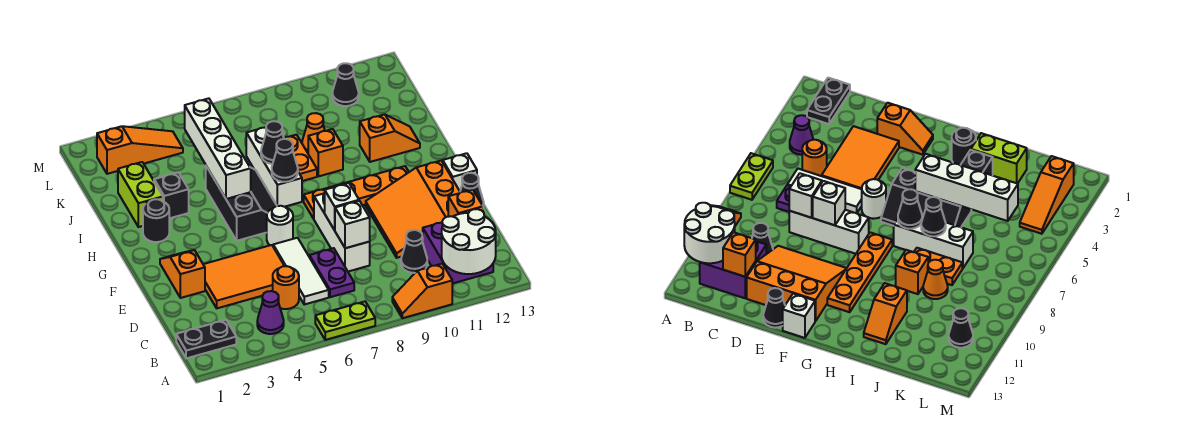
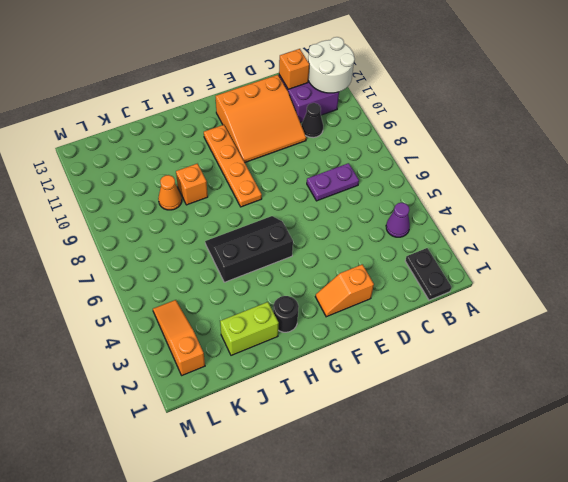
none -> lime plate A6:A7 level 1
none -> orange slope A9:A10 level 1 top 10
none -> orange round brick C5 level 1
none -> white tile C6:E6 level 1

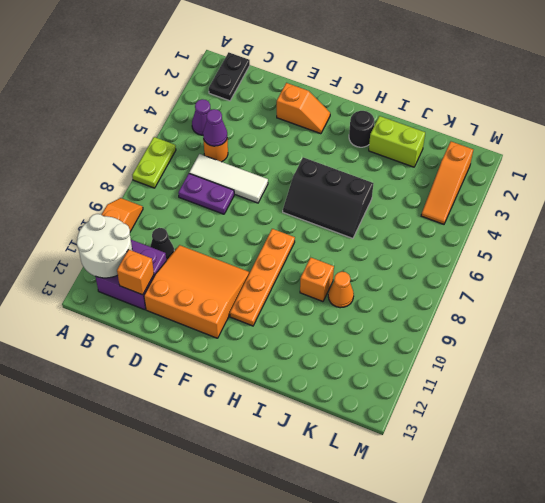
purple cone C5 level 2 -> none
none -> orange tile D3:E5 level 1
none -> white brick D8:F8 level 1
none -> black cone E13 level 1
none -> white round brick F6 level 1

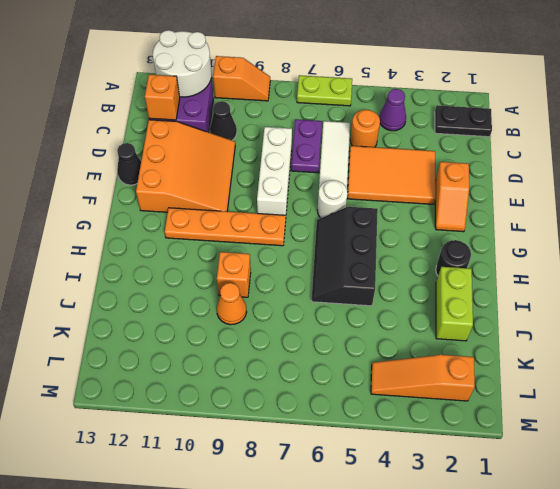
none -> white brick F13 level 1
none -> white brick H7:J7 level 1
none -> black brick I3 level 1
none -> orange plate I8:J8 level 1

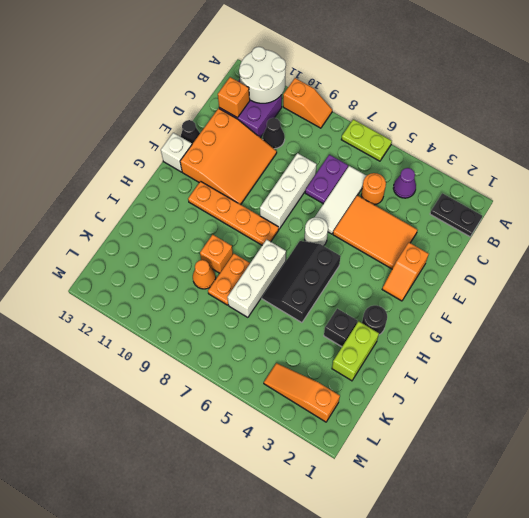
none -> orange slope I11:I12 level 1 top 11
none -> black cone L11 level 1
none -> white brick D8 level 2
none -> white brick E8 level 2

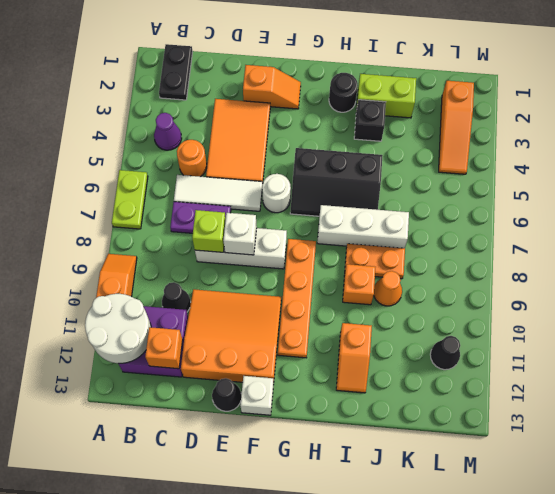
lime brick D8 level 2 -> white brick D8 level 2
none -> white brick H5:K5 level 2
none -> black cone H7 level 2
none -> black cone I7 level 2

